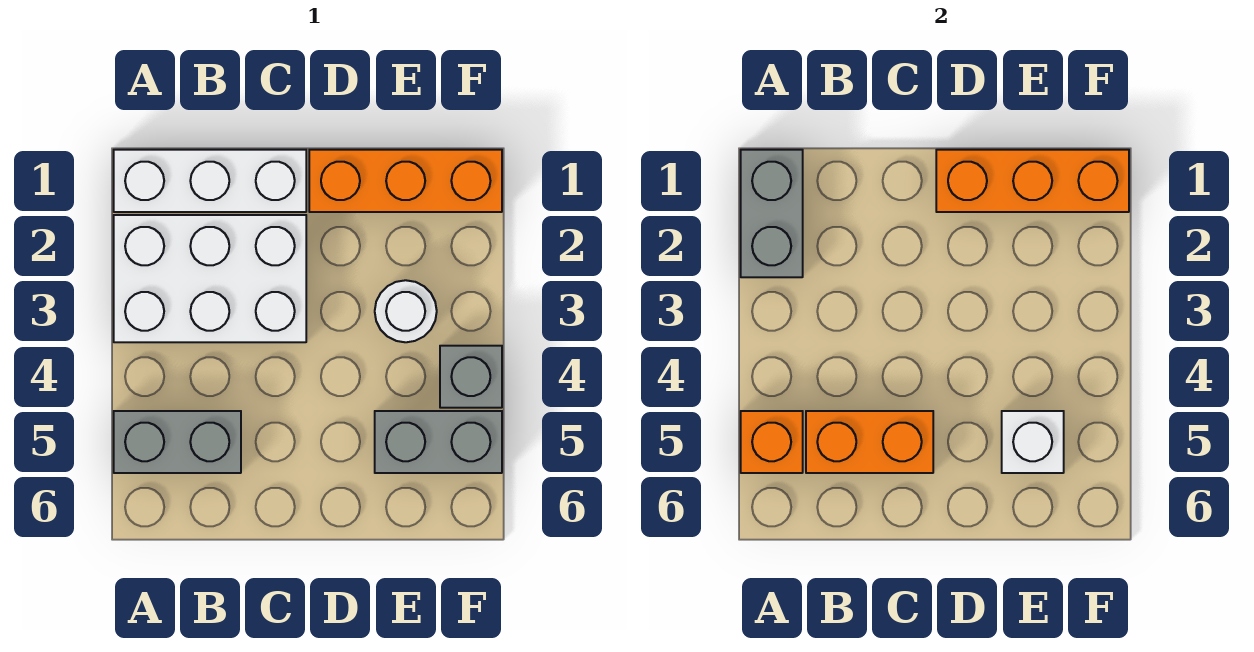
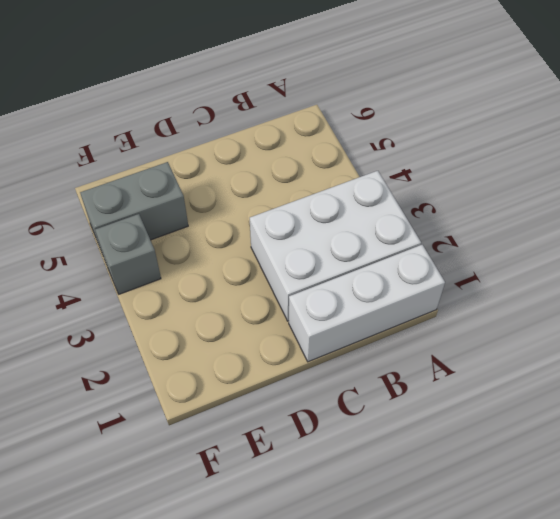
none -> grey brick A5:B5 level 1
none -> orange brick D1:F1 level 1
none -> white round brick E3 level 1

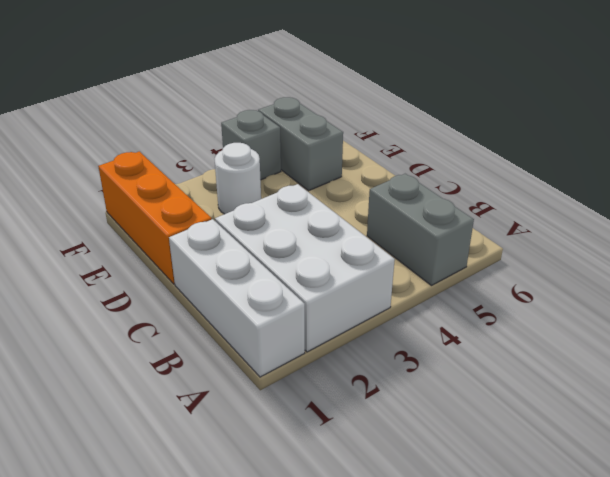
none -> grey brick A1:A2 level 2
none -> orange brick A5 level 2
none -> orange brick B5:C5 level 2

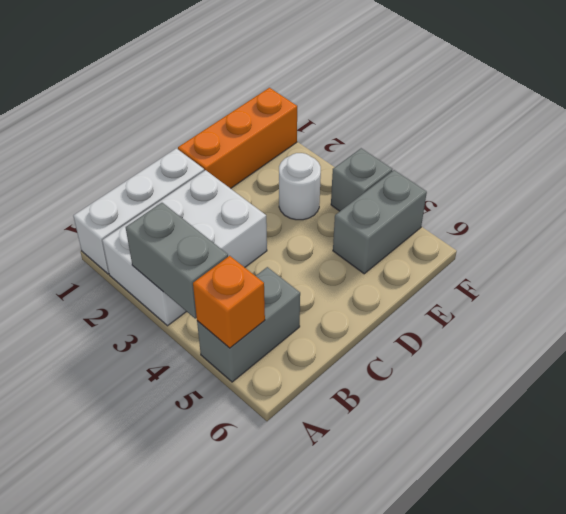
grey brick A3:A4 level 2 -> grey brick A1:A2 level 2
none -> orange brick B5:C5 level 2
none -> orange brick D1:F1 level 2
none -> white brick E5 level 2

